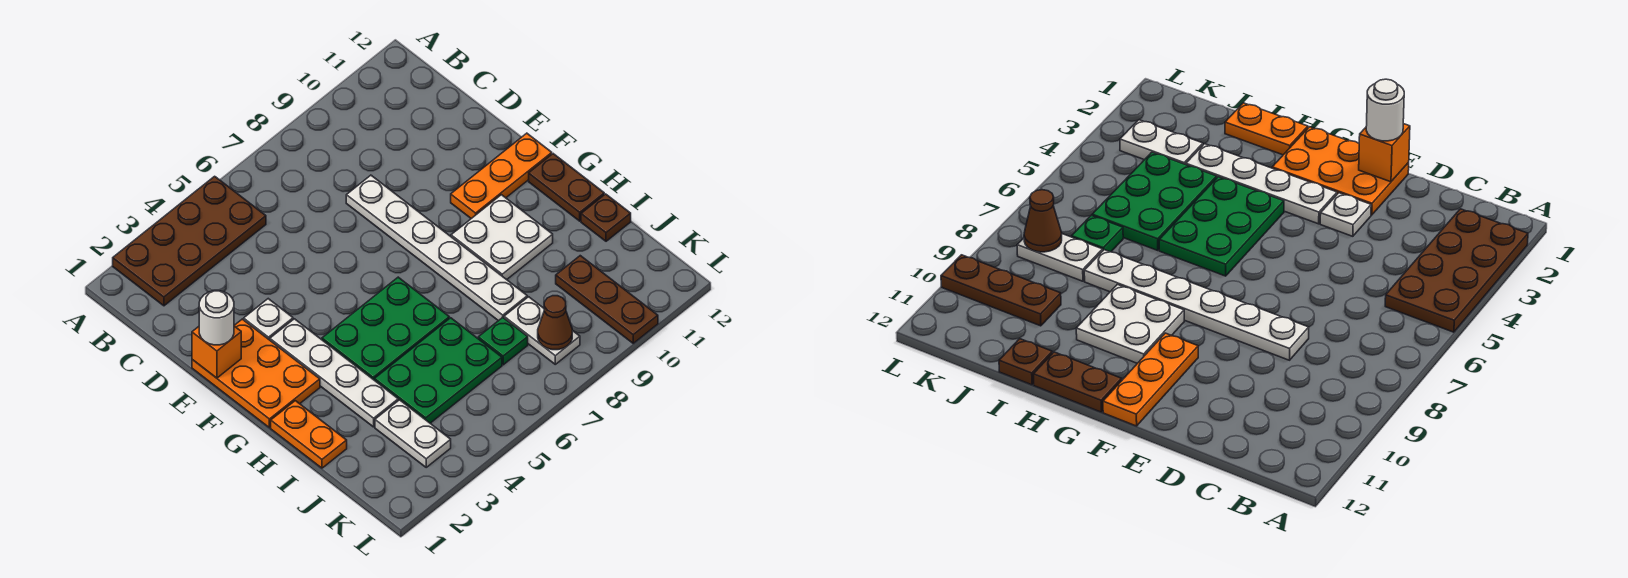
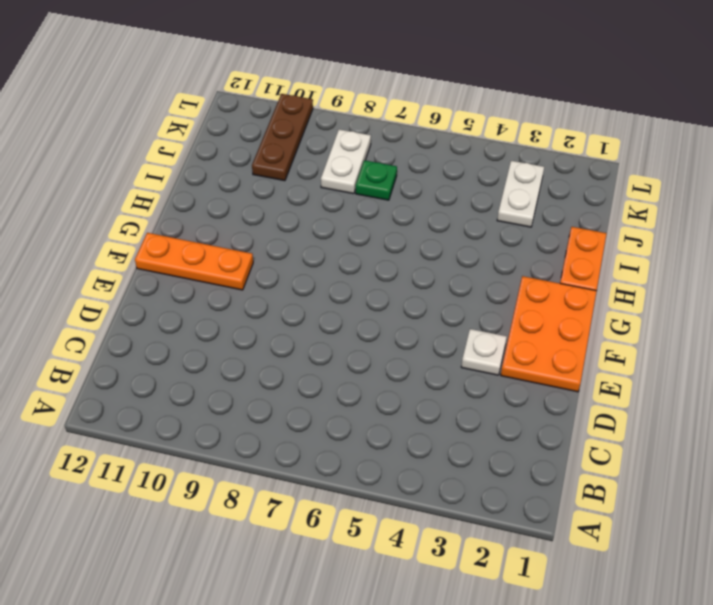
none -> brown plate A2:B5 level 1
none -> white plate D8:I8 level 1
none -> white plate F3:I3 level 1

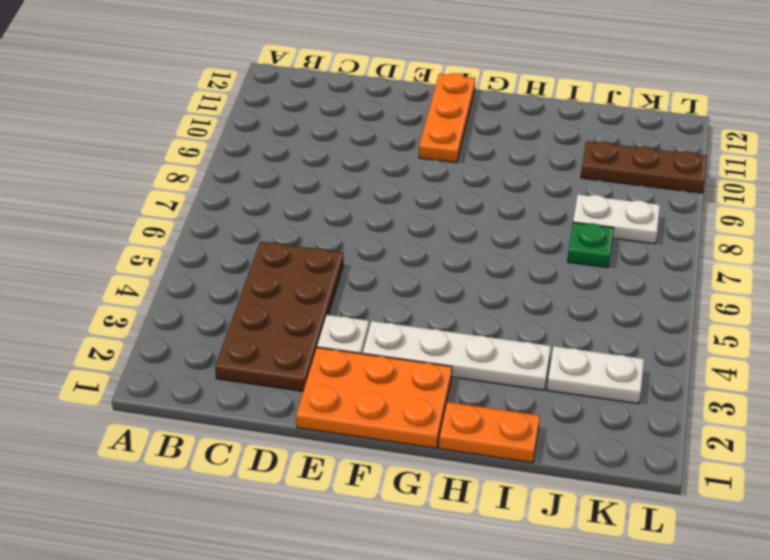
brown plate C2:D5 level 1 -> brown plate A2:B5 level 1
none -> white plate D8:I8 level 1
none -> green plate G4:H6 level 1
none -> white plate G9:H10 level 1

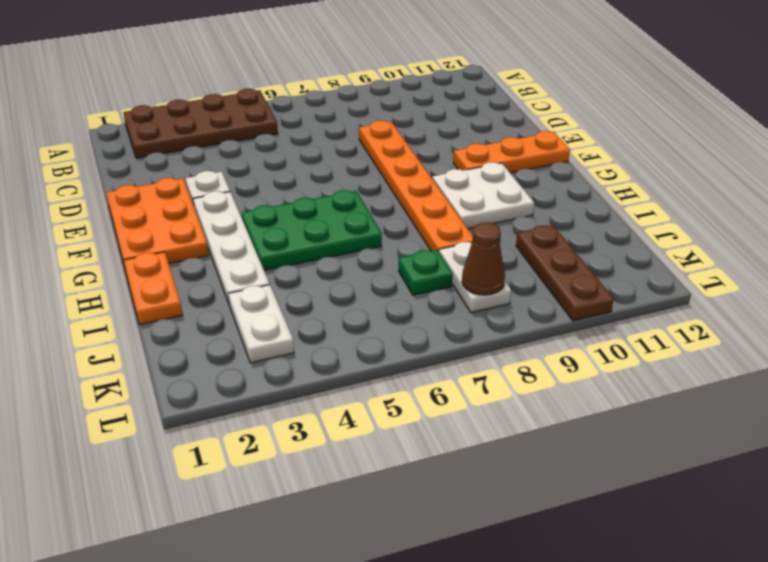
orange plate D8:I8 level 1 -> white plate D8:I8 level 1
none -> brown plate G12:H12 level 1
none -> green plate I4:J6 level 1
none -> brown plate I12 level 1

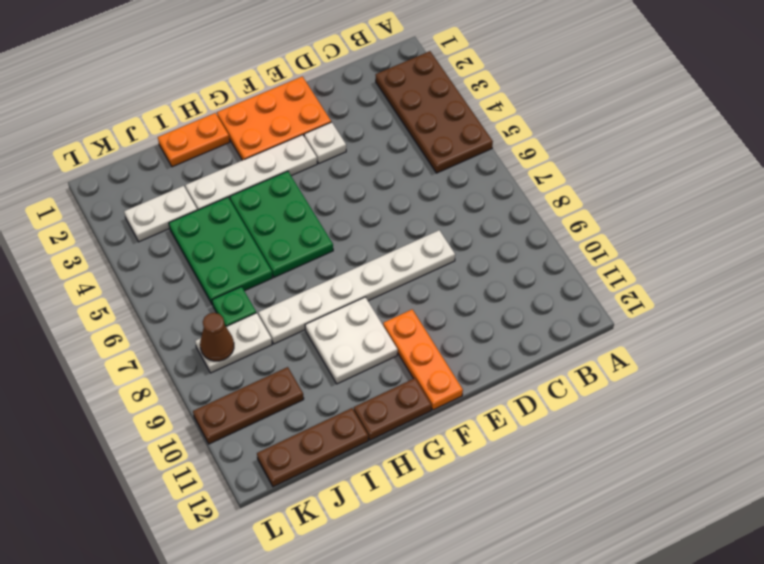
brown plate I12:K12 level 1 -> brown plate I12 level 1
none -> orange brick E1 level 2
none -> white round brick E1 level 3

